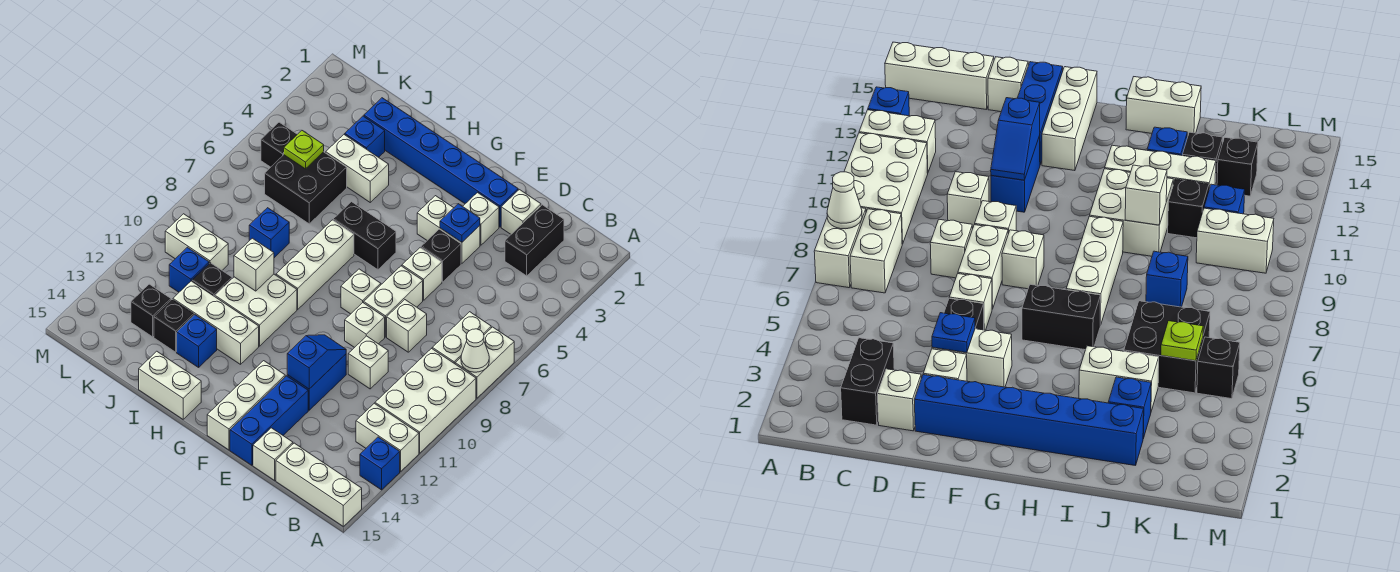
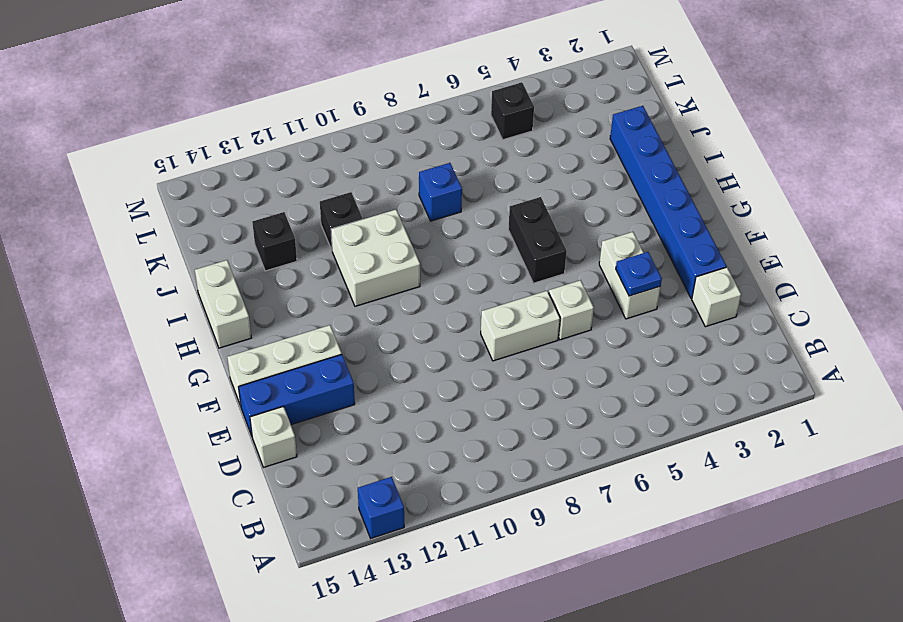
none -> white brick A7:A8 level 1
none -> white brick A9:B11 level 1
none -> white brick A12:B12 level 1
none -> white brick A15:C15 level 1

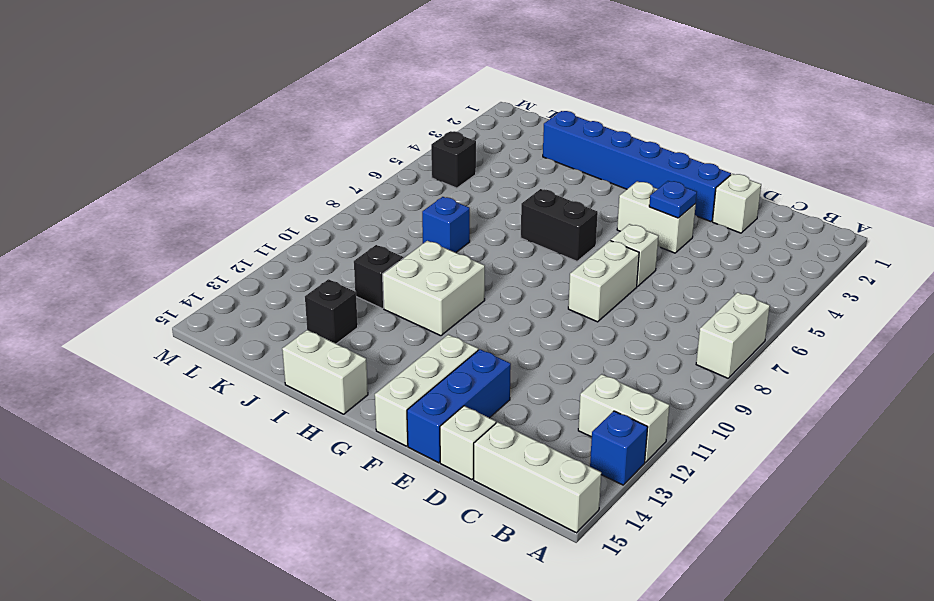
none -> white brick A9:B11 level 1
none -> white brick B7:B8 level 1
none -> black brick C2:C3 level 1
none -> white brick D8 level 1

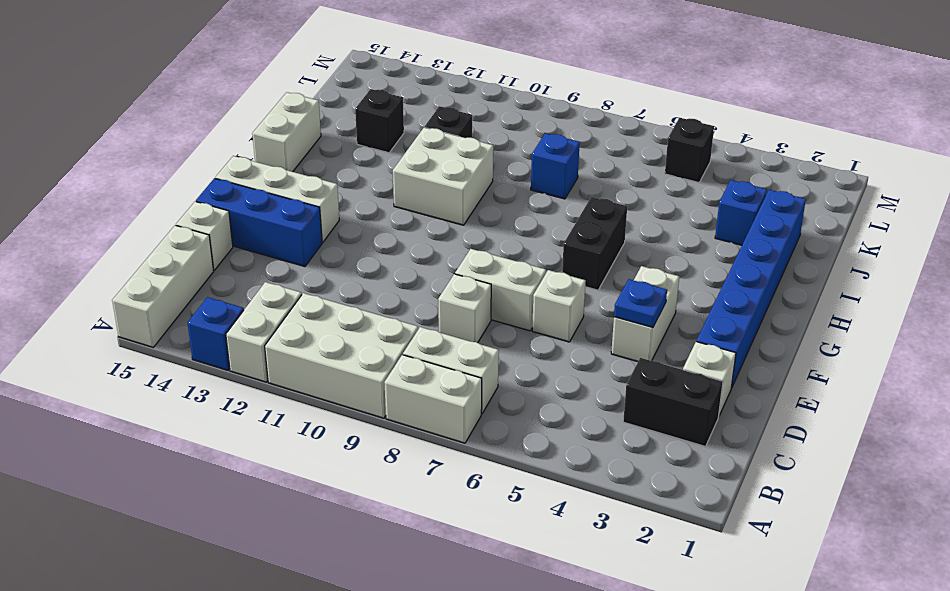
none -> white brick D10 level 1
none -> white brick E3 level 1
none -> black brick E5 level 1
none -> white brick E9 level 1

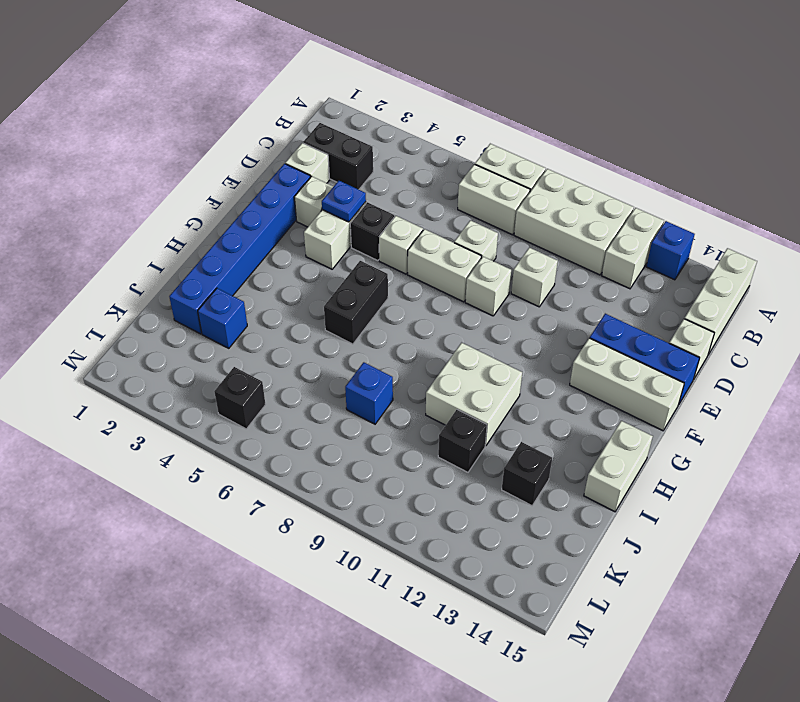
none -> blue brick E11:E12 level 1
none -> white brick F8 level 1
none -> white brick H7:H9 level 1
none -> white brick H12:J12 level 1

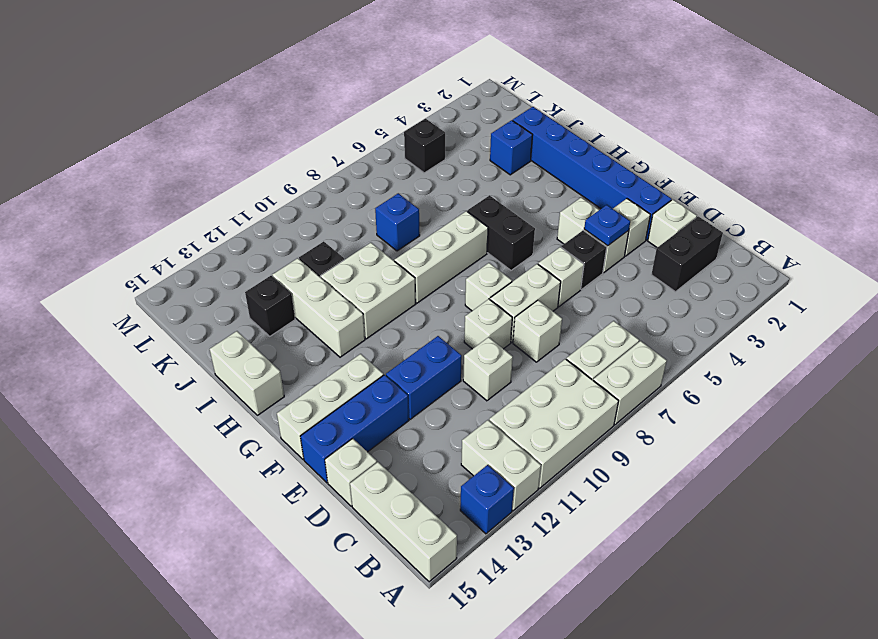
none -> white brick I4:J4 level 1
none -> blue brick I13 level 1
none -> black brick J5:K6 level 1
none -> white brick K10:L10 level 1

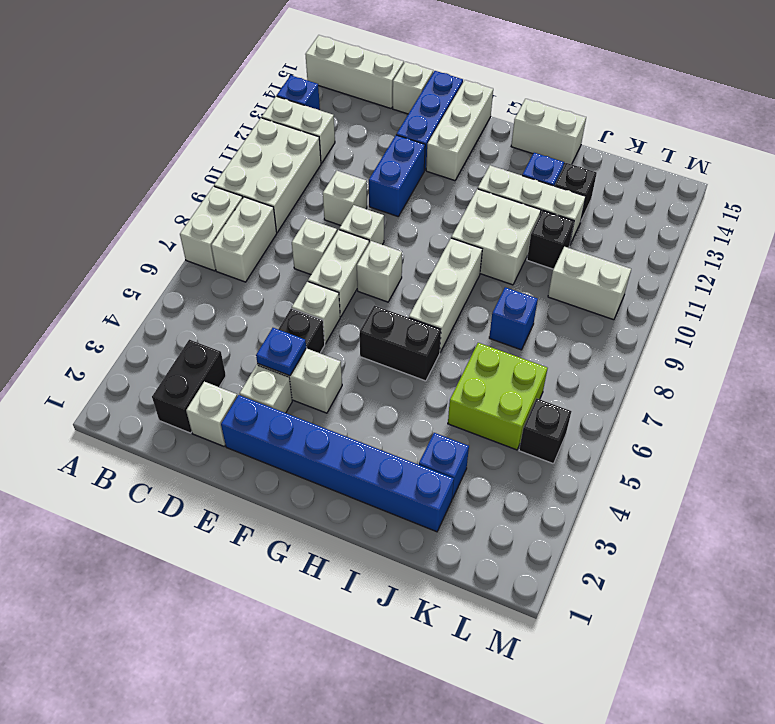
lime brick J5:K6 level 1 -> black brick J5:K6 level 1
none -> white brick I4:J4 level 1
none -> blue brick K11 level 1
none -> black brick K13 level 1
none -> white cone A8 level 2

